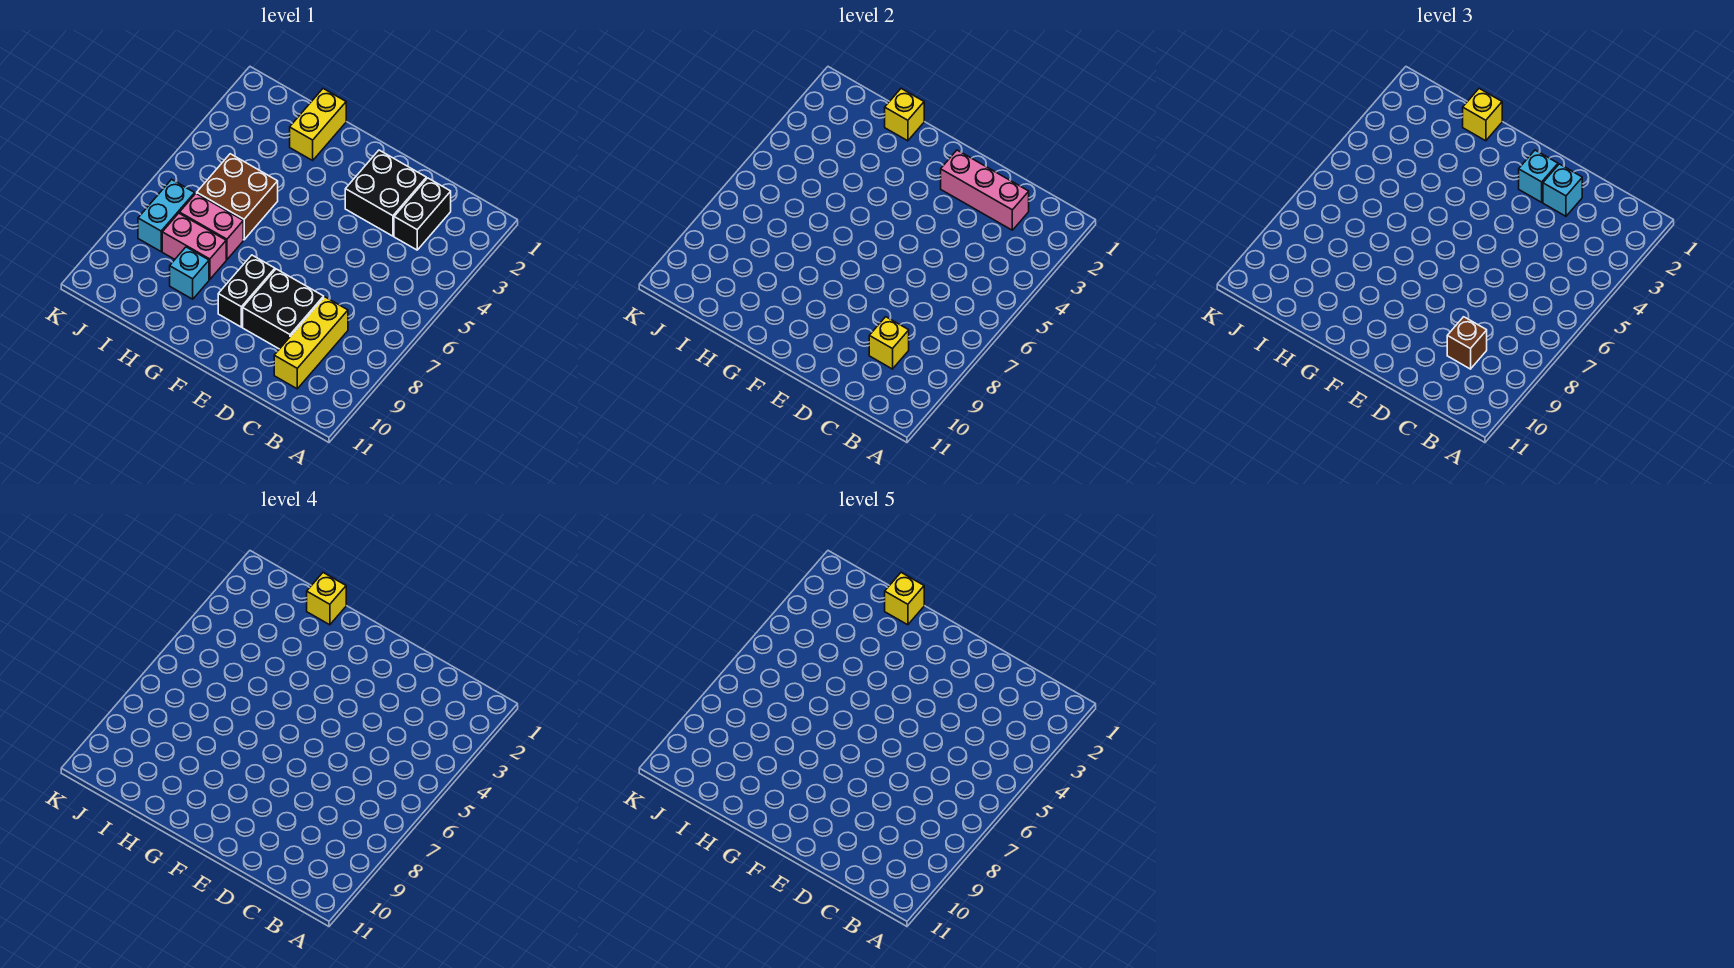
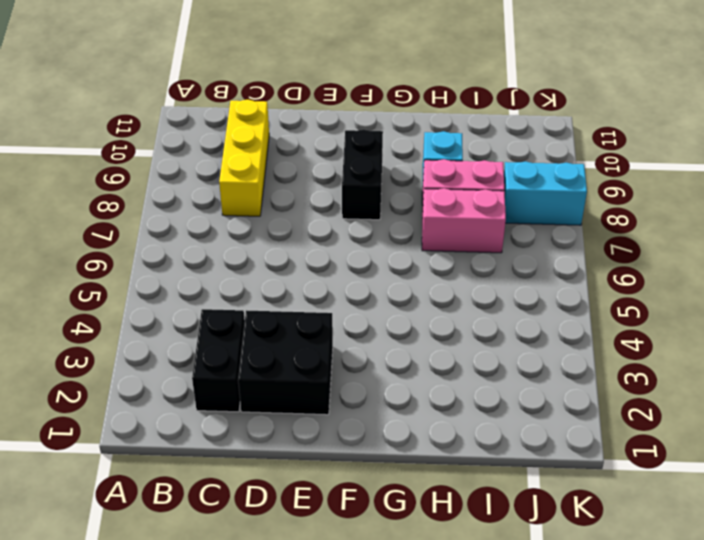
cyan brick J8:K8 level 1 -> cyan brick J7:J8 level 1
none -> black brick D8:E9 level 1
none -> yellow brick H1:H2 level 1
none -> brown brick H5:I6 level 1

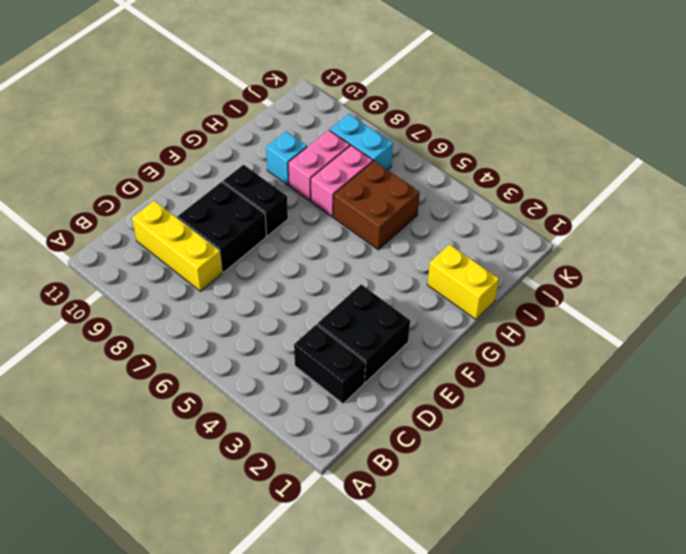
none -> pink brick C2:E2 level 2
none -> yellow brick C9 level 2
none -> yellow brick H1 level 2

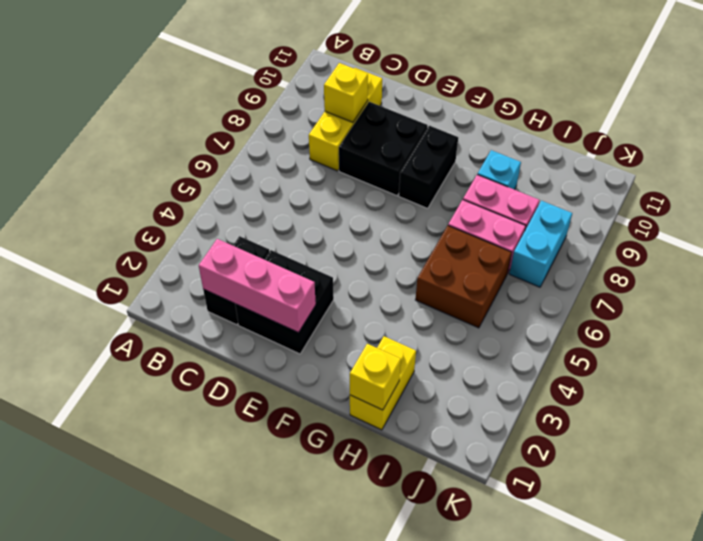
none -> brown brick C9 level 3
none -> cyan brick D2 level 3
none -> cyan brick E2 level 3

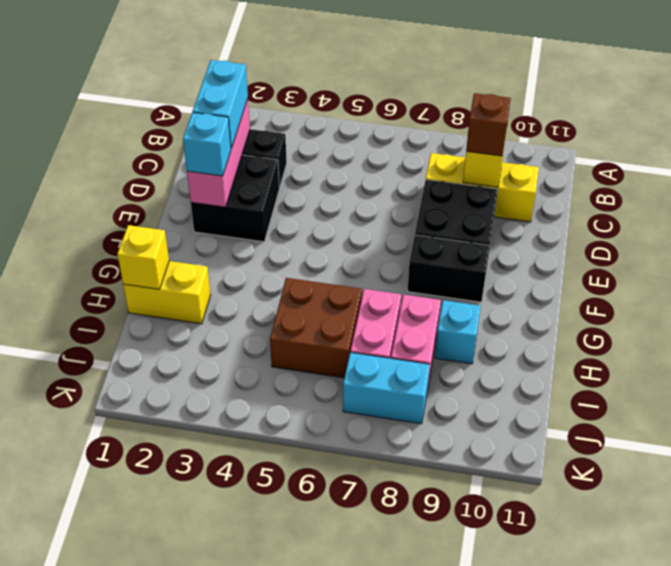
cyan brick C2:D2 level 3 -> cyan brick D2 level 3
none -> yellow brick H1 level 3
none -> yellow brick H1 level 4
none -> yellow brick H1 level 5

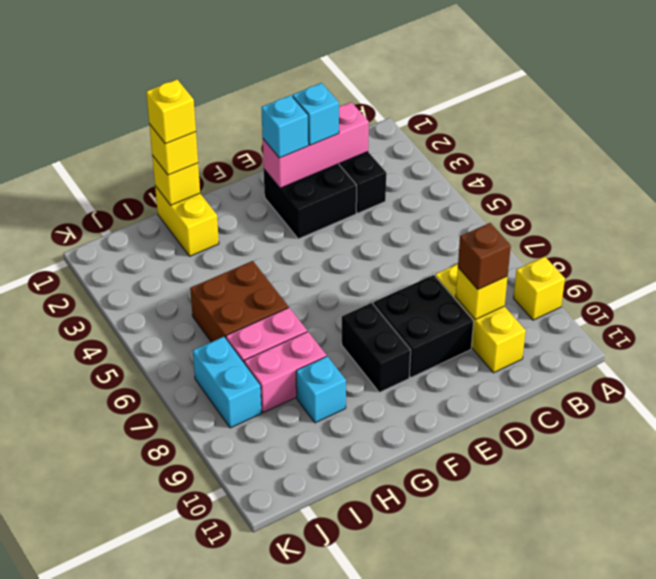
yellow brick A9 level 1 -> yellow brick H1 level 5

